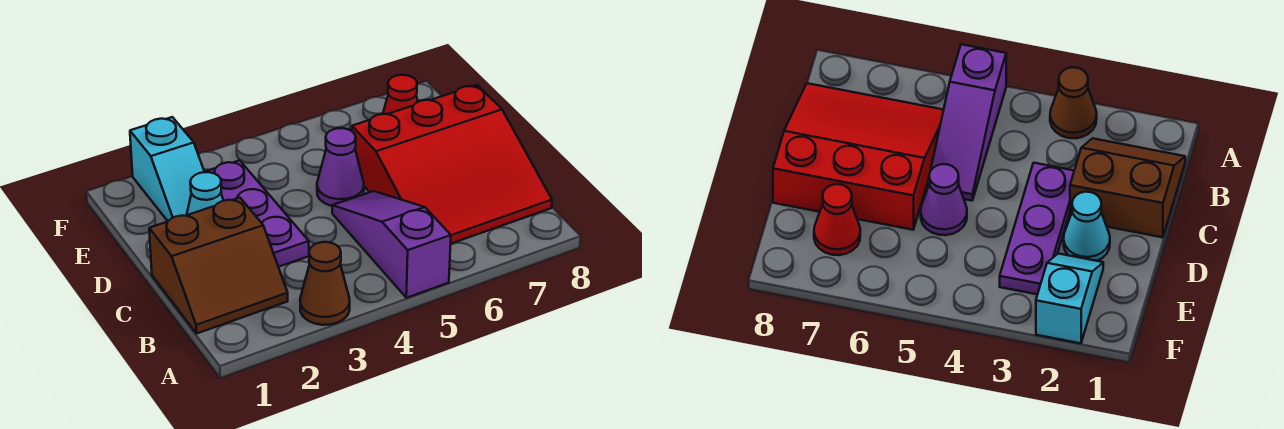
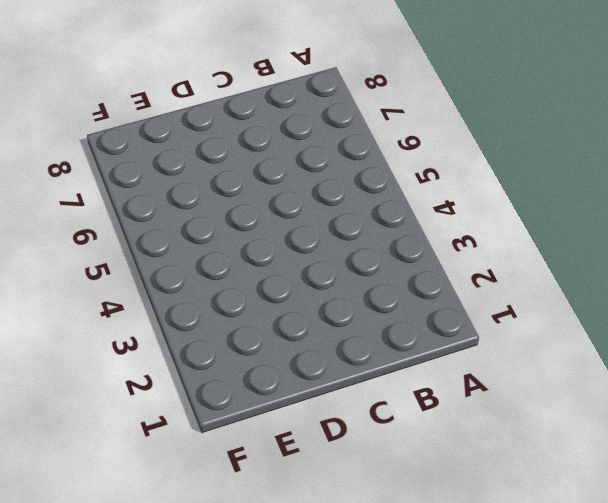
none -> brown cone A3 level 1
none -> purple slope A5:C5 level 1 top A

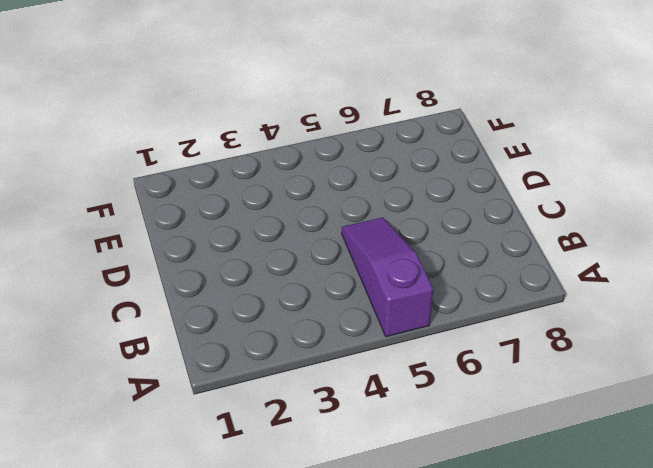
none -> brown cone A3 level 1
none -> brown slope B1:C2 level 1 top C

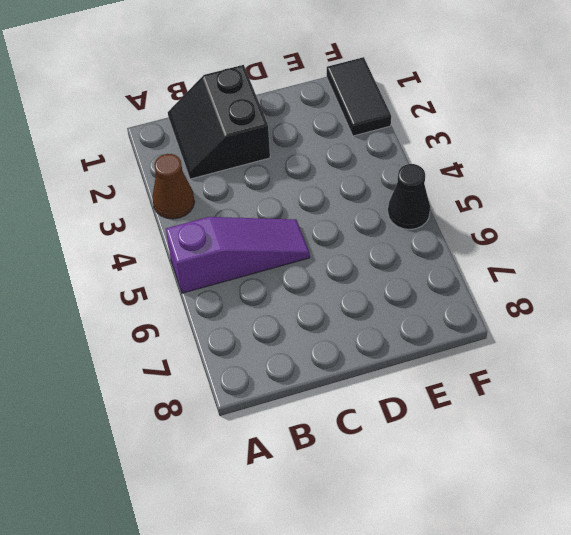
black slope B1:C2 level 1 top C -> brown slope B1:C2 level 1 top C
black tile F1:F2 level 1 -> cyan slope E2:F2 level 1 top F
black cone F5 level 1 -> none
none -> red slope B6:D8 level 1 top D
none -> purple plate C3:E3 level 1

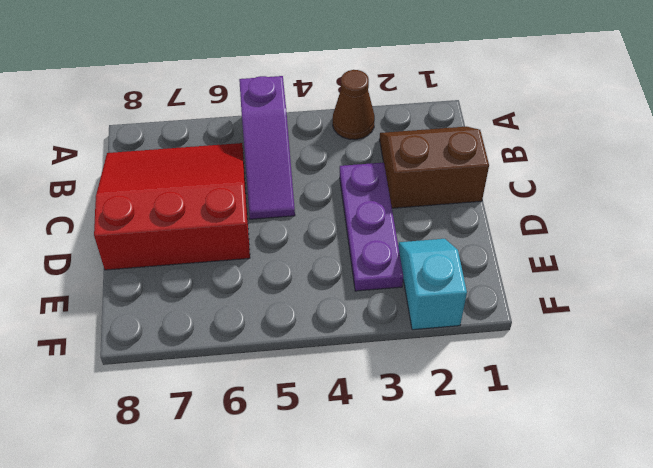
none -> cyan cone D2 level 1
none -> purple cone D5 level 1

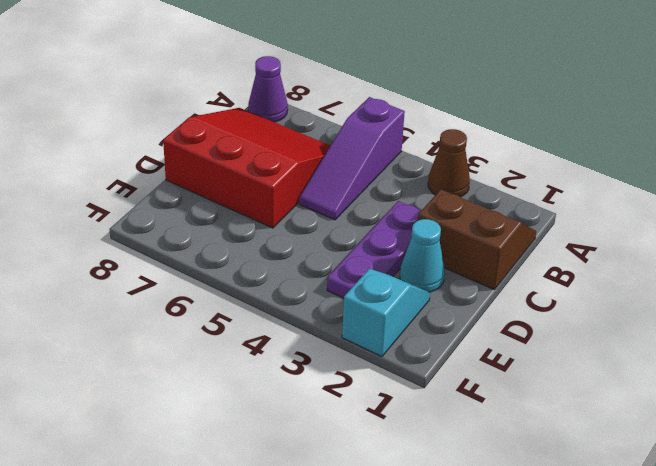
purple cone A8 level 1 -> purple cone D5 level 1
none -> red cone E7 level 1

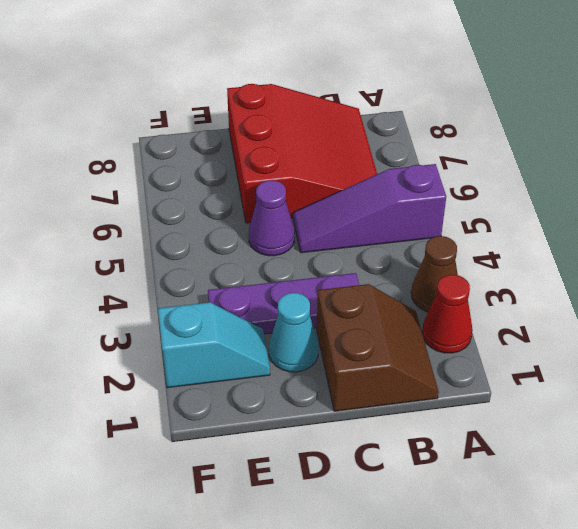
red cone A2 level 1 -> red cone E7 level 1

